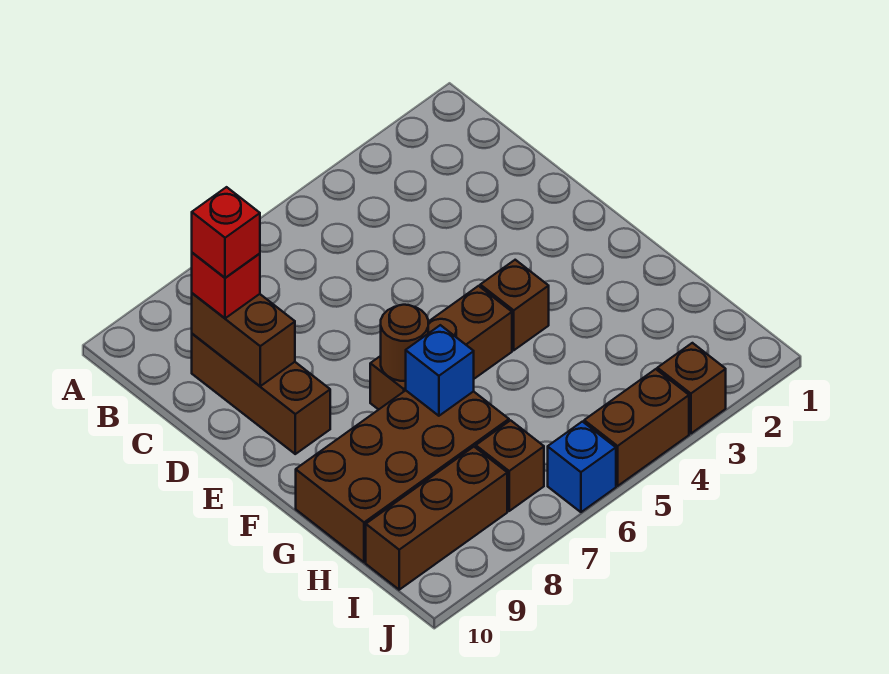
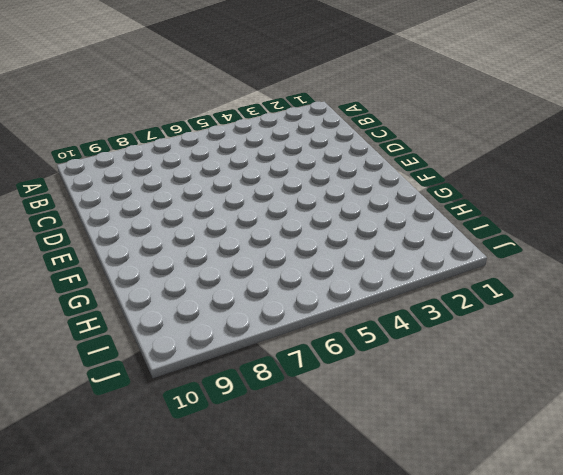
none -> brown brick C9:E9 level 1
none -> brown brick F4 level 1
none -> brown brick F5:F7 level 1

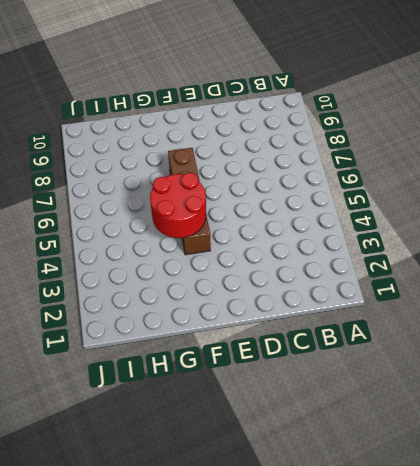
red round brick F4:G5 level 2 -> none
none -> brown brick C9:E9 level 1
none -> brown brick G7:H10 level 1
none -> brown brick I7 level 1

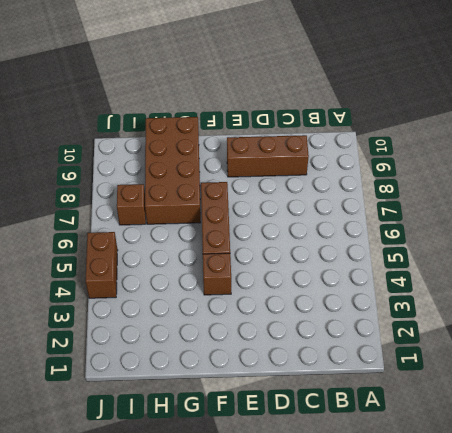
none -> brown brick I8:I10 level 1
none -> brown brick J3 level 1
none -> blue brick J6 level 1

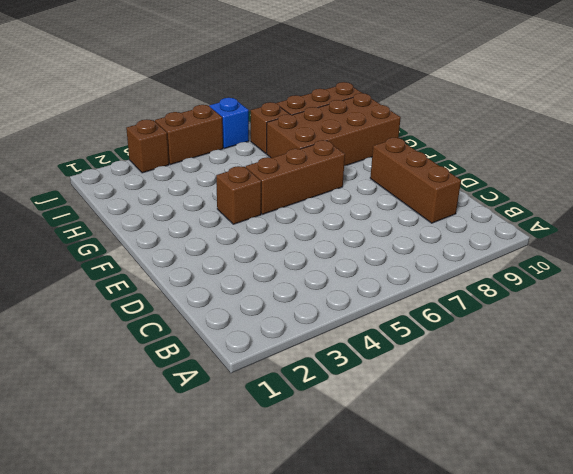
none -> brown brick C9:D9 level 2
none -> brown round brick F7 level 2
none -> blue brick G7 level 2

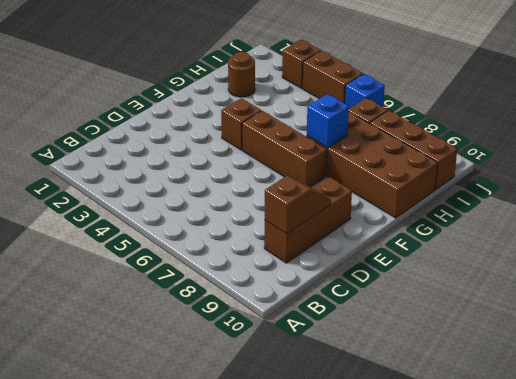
brown slope C9:D9 level 2 top C -> brown brick C9:D9 level 2
brown round brick H2 level 1 -> brown round brick F7 level 2
none -> red brick C9 level 3
none -> red brick C9 level 4

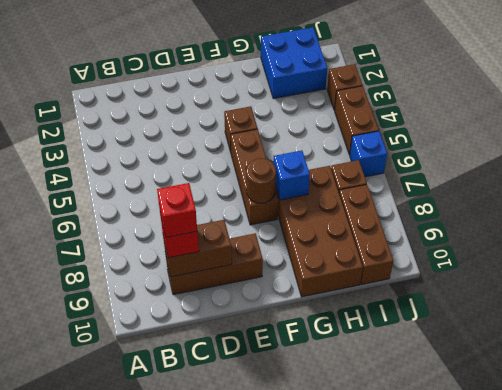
blue brick H1:I2 level 1 -> none

